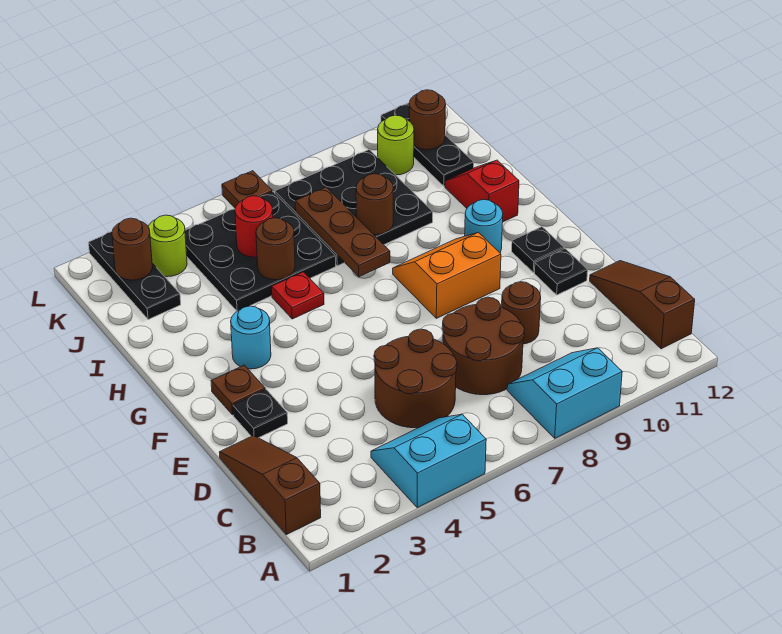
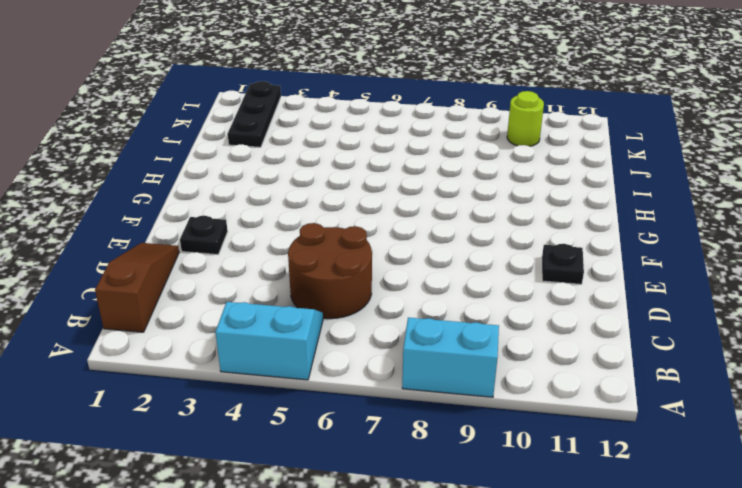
none -> brown slope B12:D12 level 1 top B
none -> brown round brick C7:D8 level 1
none -> brown round brick D9 level 1

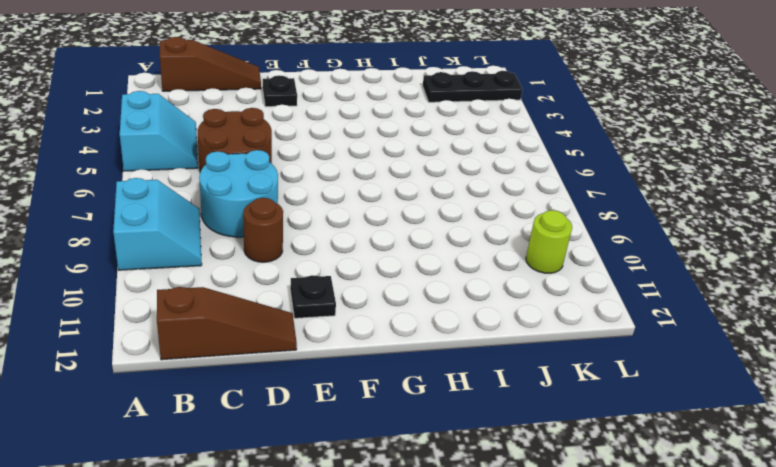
cyan round brick C7:D8 level 1 -> brown round brick C7:D8 level 1
none -> brown plate F2 level 1
none -> orange slope F8:G9 level 1 top F
none -> black plate F11 level 1

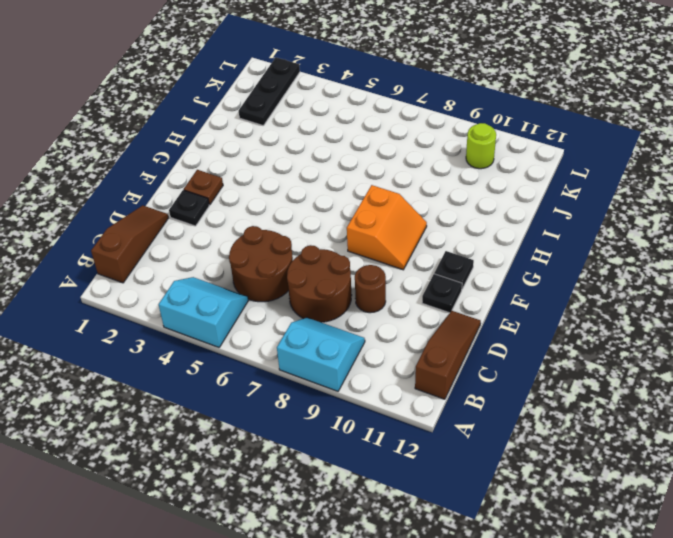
orange slope F8:G9 level 1 top 8 -> orange slope F8:G9 level 1 top F
none -> cyan round brick G3 level 1
none -> cyan round brick G10 level 1
none -> red plate H5 level 1

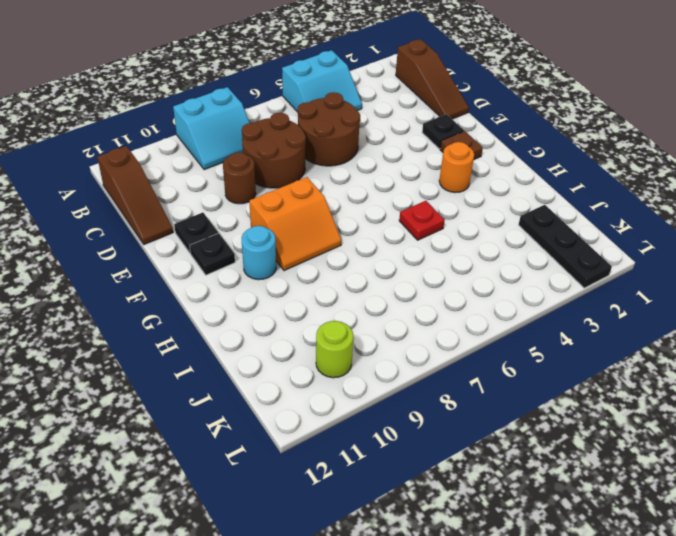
orange round brick G3 level 1 -> cyan round brick G3 level 1
none -> red slope H11:I11 level 1 top H
none -> black plate I4:K6 level 1
none -> black plate I7:K9 level 1

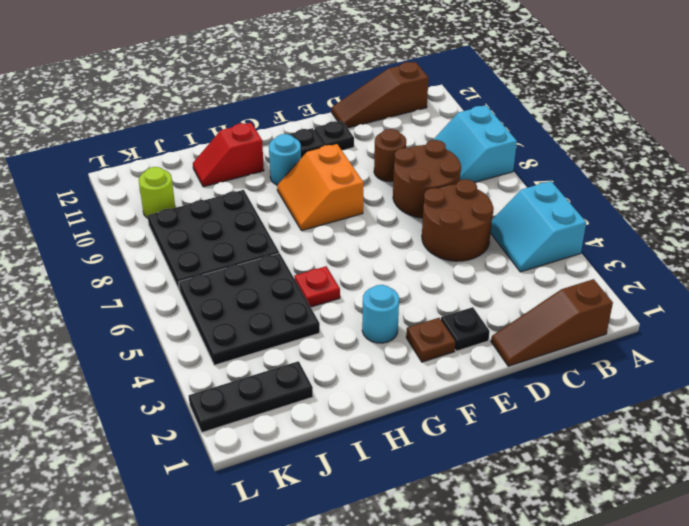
none -> black plate J11:L11 level 1
none -> lime round brick K3 level 1
none -> brown plate L6 level 1

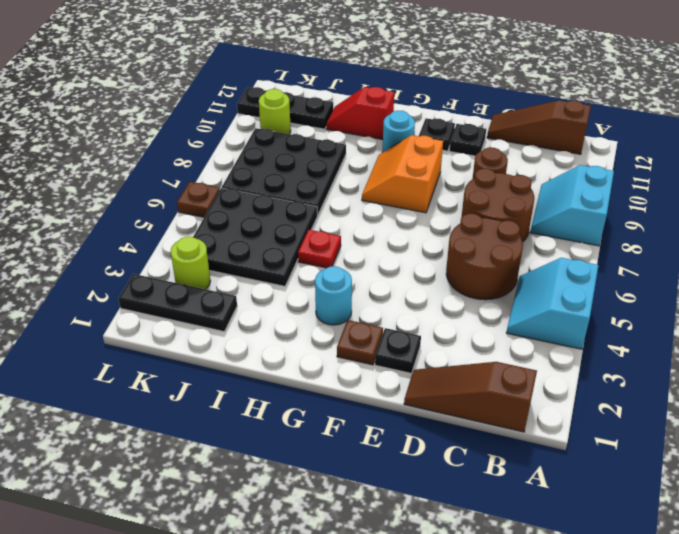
none -> brown plate H7:J7 level 2
none -> brown round brick I5 level 2
none -> brown round brick I8 level 2

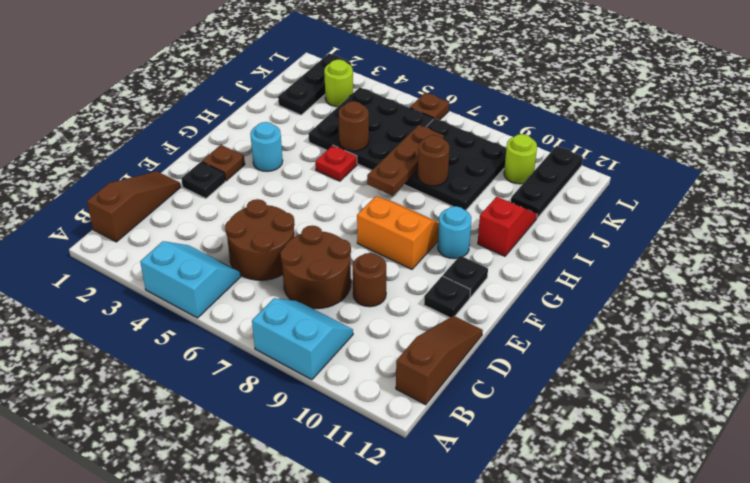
none -> red round brick J5 level 2
none -> brown round brick K2 level 2
none -> brown round brick K11 level 2

